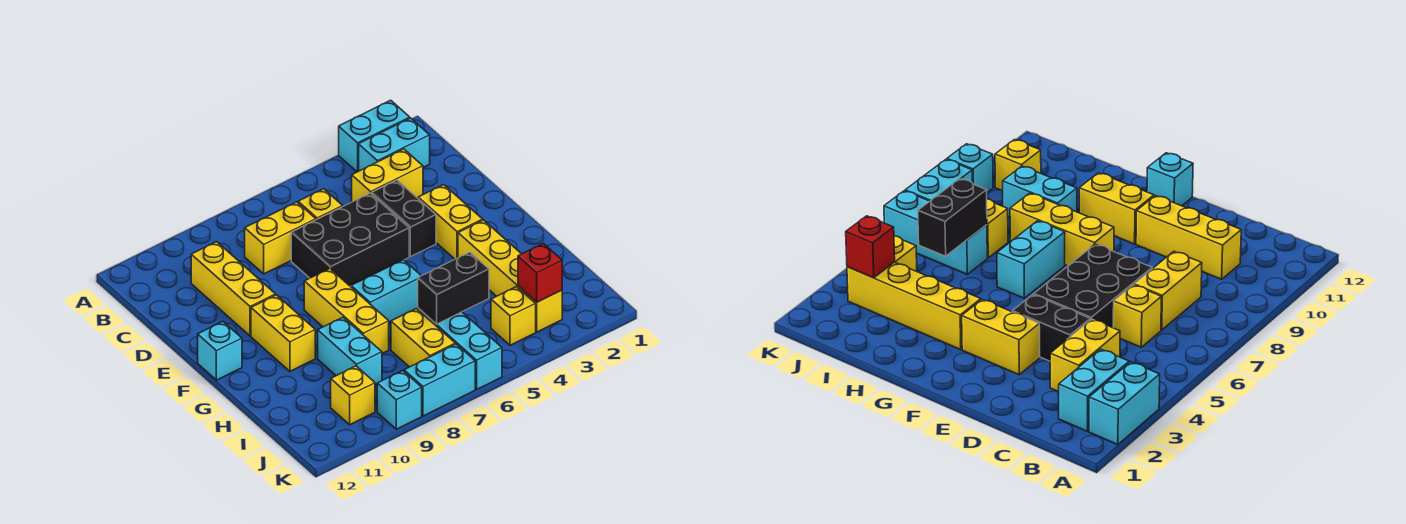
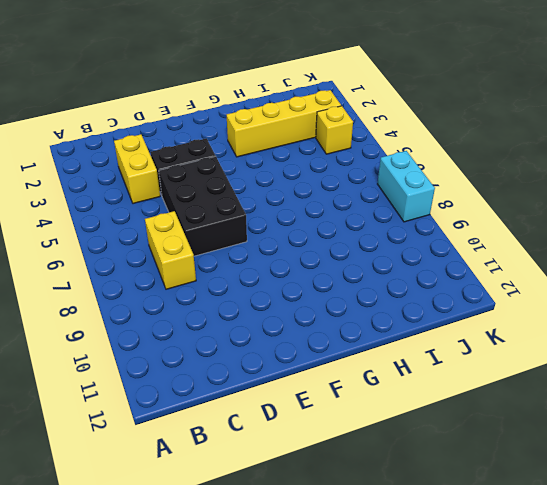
none -> cyan brick A2:A3 level 1
none -> cyan brick B2:B3 level 1
none -> yellow brick C6 level 1

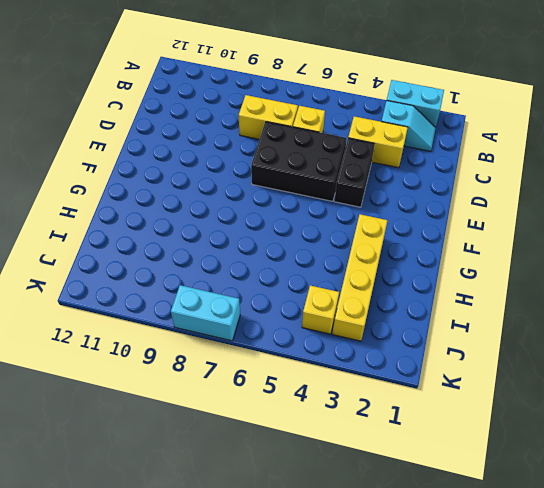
cyan slope B2:B3 level 1 top 3 -> cyan brick B2:B3 level 1
none -> yellow brick C10:E10 level 1
none -> yellow brick E3:F3 level 1
none -> yellow brick F8:H8 level 1

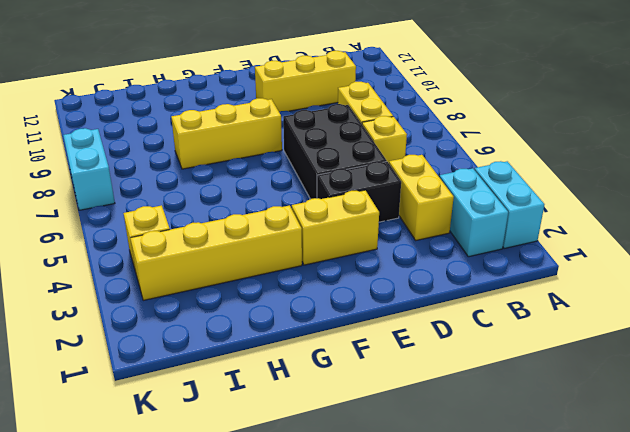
none -> yellow brick F10:G10 level 1
none -> cyan brick F12 level 1
none -> cyan brick G6:G7 level 1

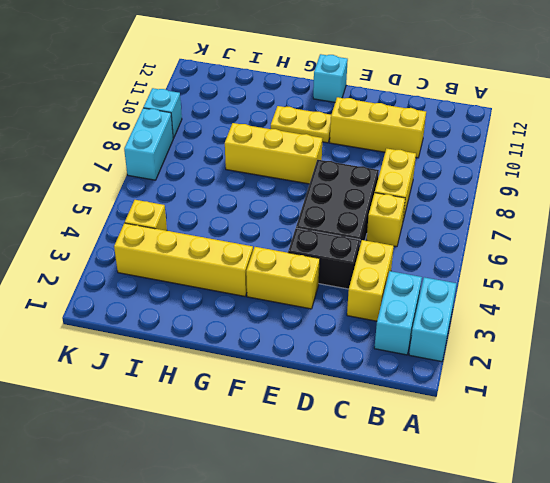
yellow plate F10:G10 level 1 -> yellow brick F10:G10 level 1
none -> cyan brick G6:G7 level 1
none -> cyan brick H9:I9 level 1
none -> cyan brick I6:K6 level 1

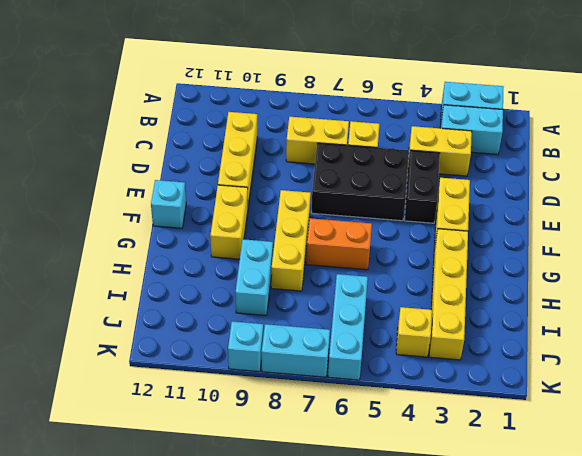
orange brick G6:G7 level 1 -> cyan brick G6:G7 level 1
none -> yellow brick I7:J7 level 1
none -> yellow brick J10 level 1
none -> black brick I5:I6 level 2

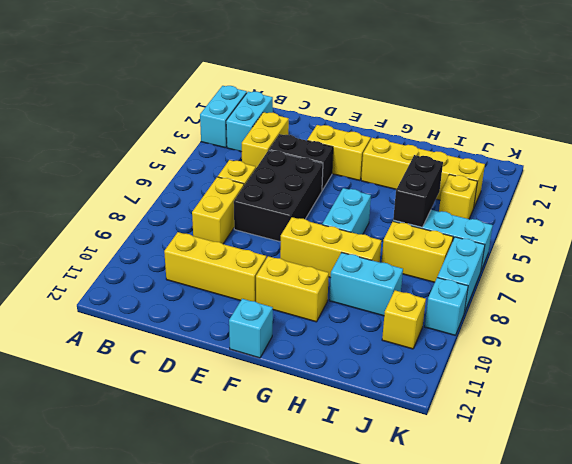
none -> red brick J3 level 2

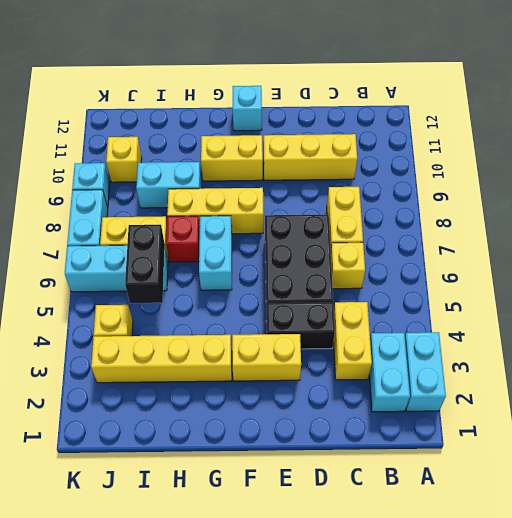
red brick H7 level 1 -> red brick J3 level 2

